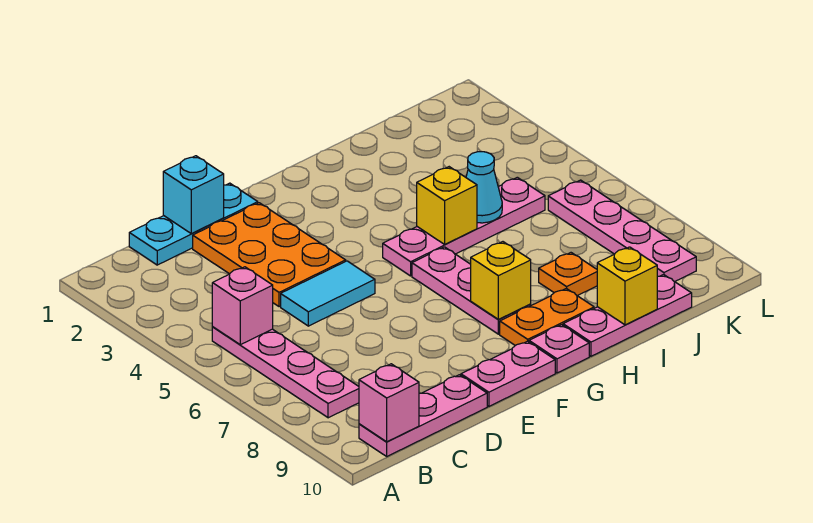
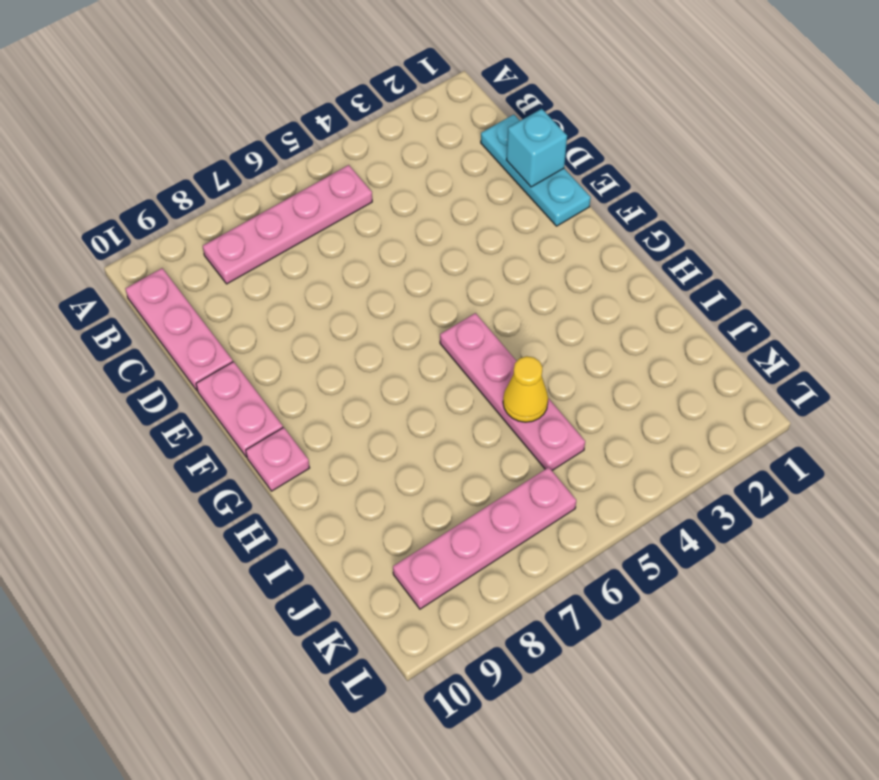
yellow cone I5 level 2 -> cyan cone I5 level 2
none -> orange plate D2:E4 level 1
none -> cyan tile D5:E5 level 1
none -> pink plate G6:G8 level 1

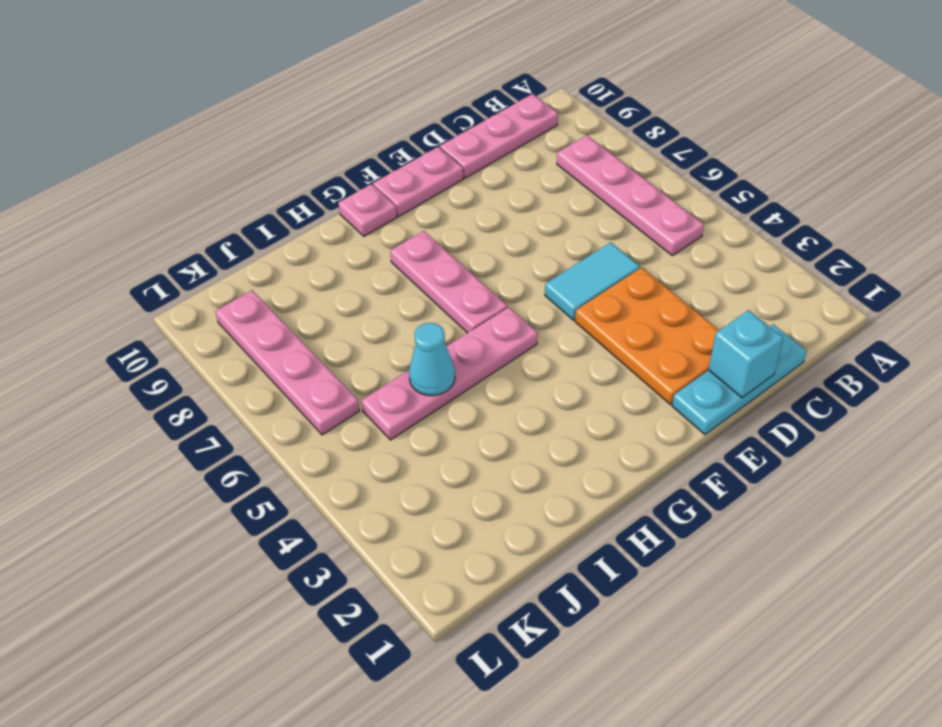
none -> orange plate G9:H9 level 1
none -> pink plate H10:J10 level 1
none -> orange plate I8 level 1

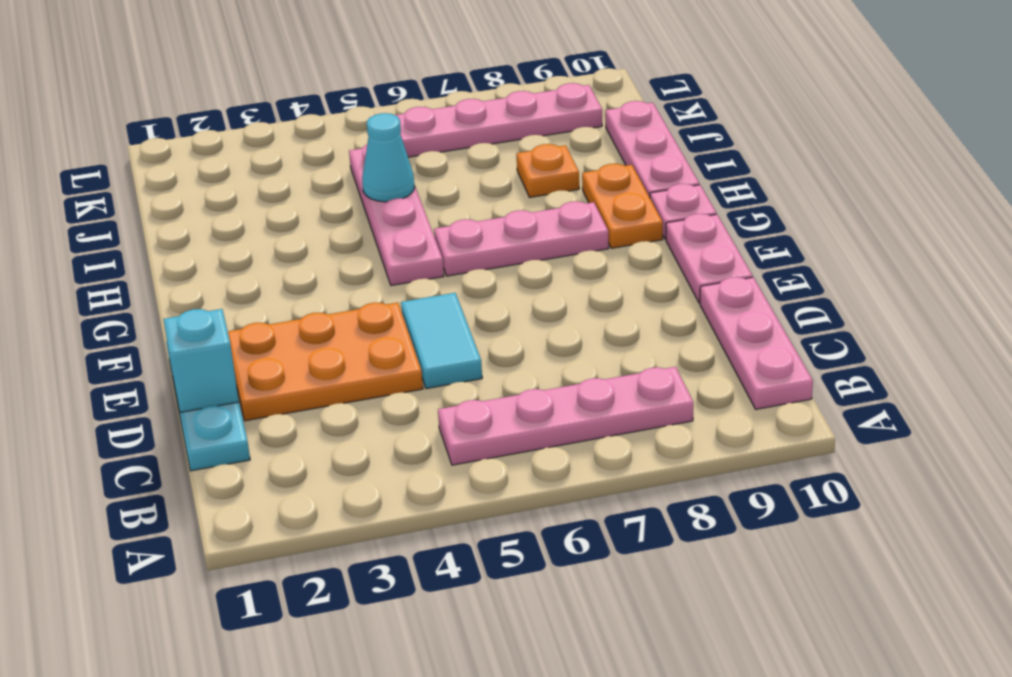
none -> pink brick B5 level 2
none -> pink brick B10 level 2
none -> yellow brick G8 level 2

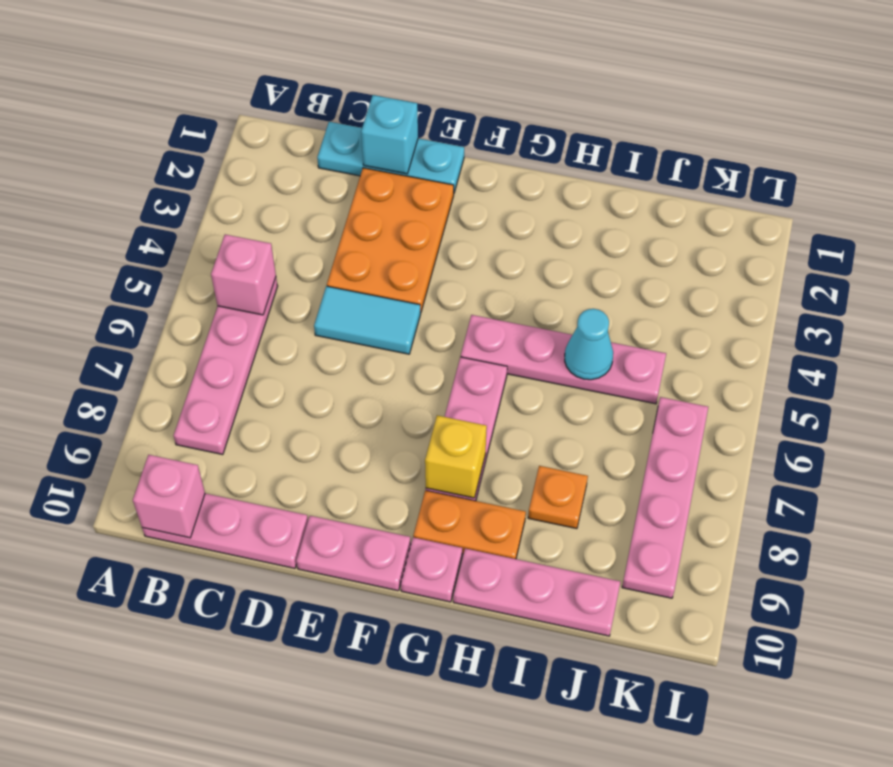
none -> yellow brick H5 level 2
none -> yellow brick I10 level 2

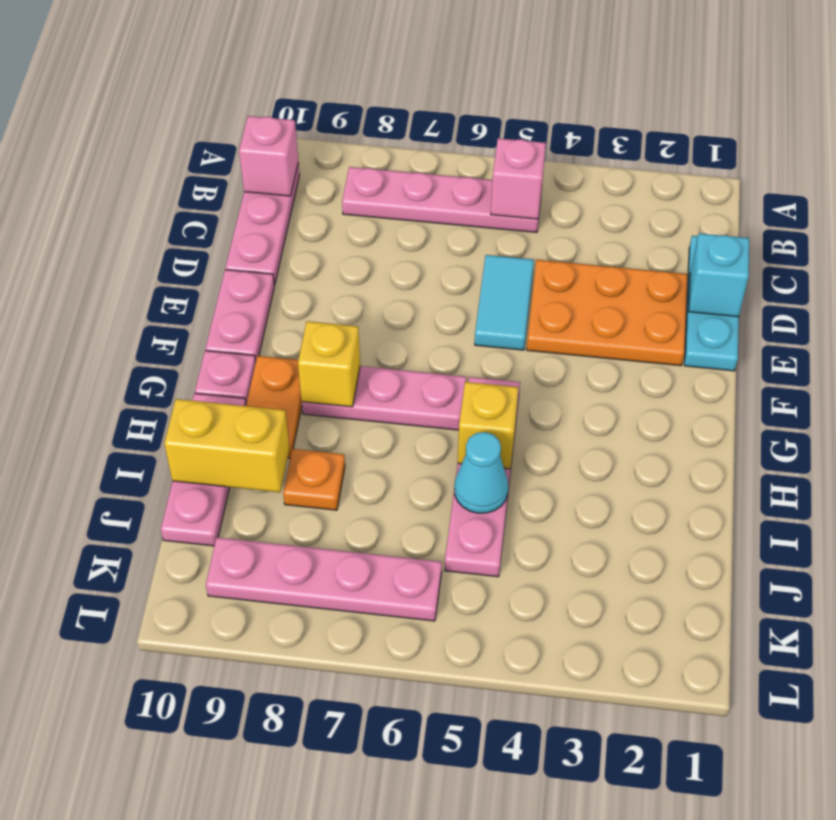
yellow brick I9:I10 level 2 -> yellow brick I10 level 2

